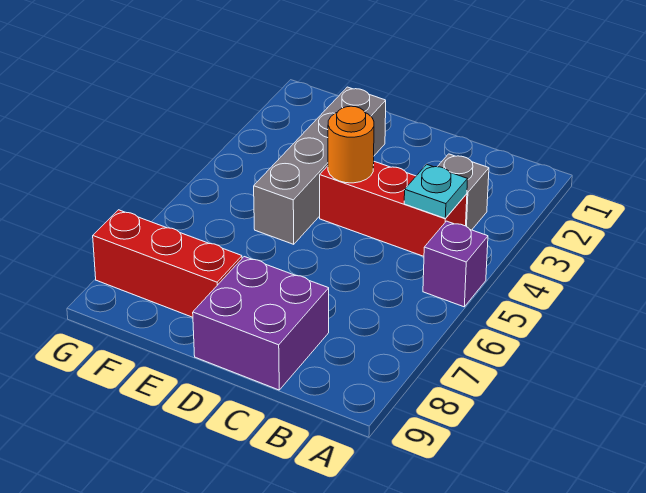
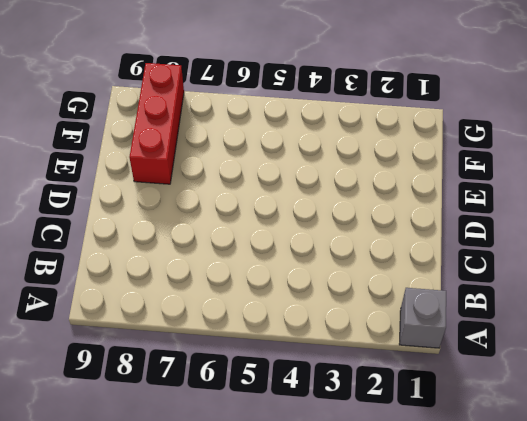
grey brick A1 level 1 -> grey brick B3 level 1
none -> purple brick A5 level 1
none -> red brick B4:D4 level 1

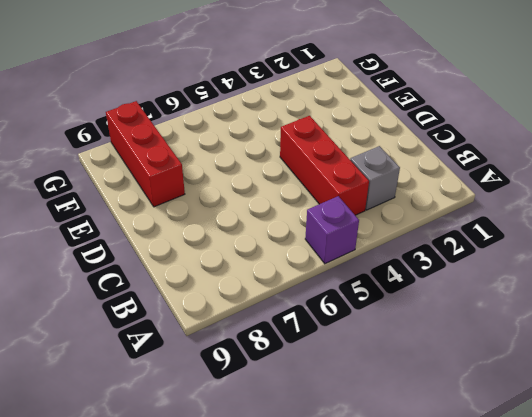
none -> purple brick C8:D9 level 1
none -> grey brick E2:E5 level 1

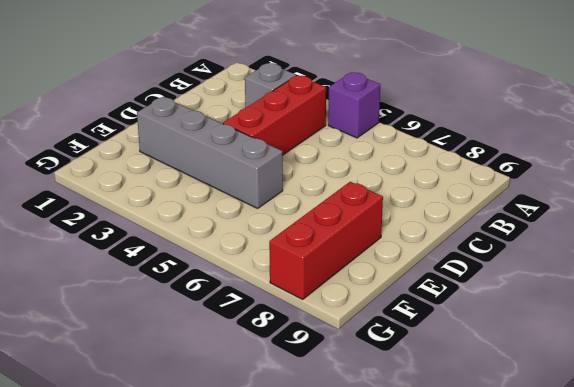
none -> purple brick C8:D9 level 1
none -> cyan plate B4 level 2

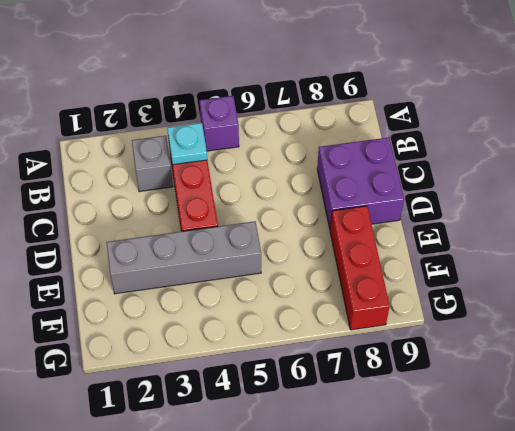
none -> orange round brick D4 level 2

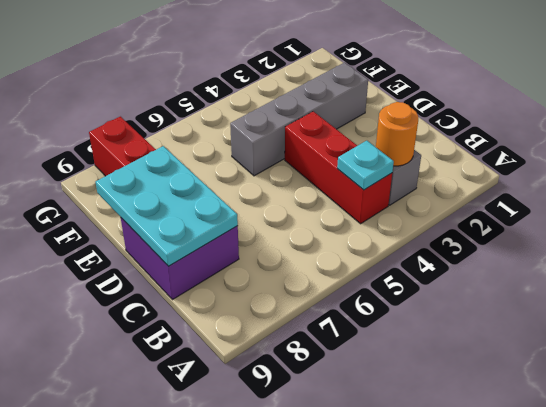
orange round brick B3 level 2 -> orange round brick D4 level 2
cyan plate C8:E9 level 2 -> none
none -> purple brick A5 level 1

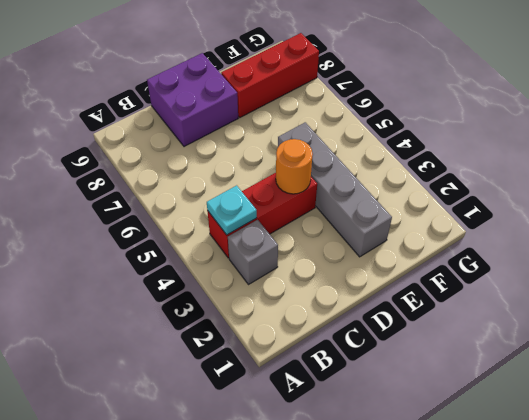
none -> purple brick A5 level 1

